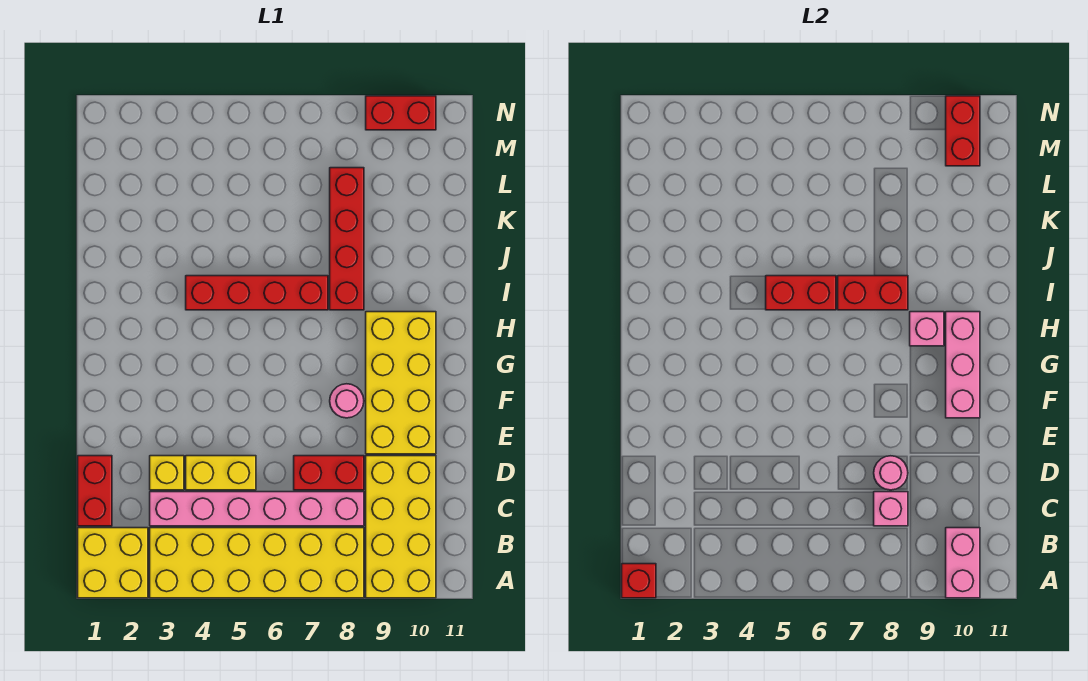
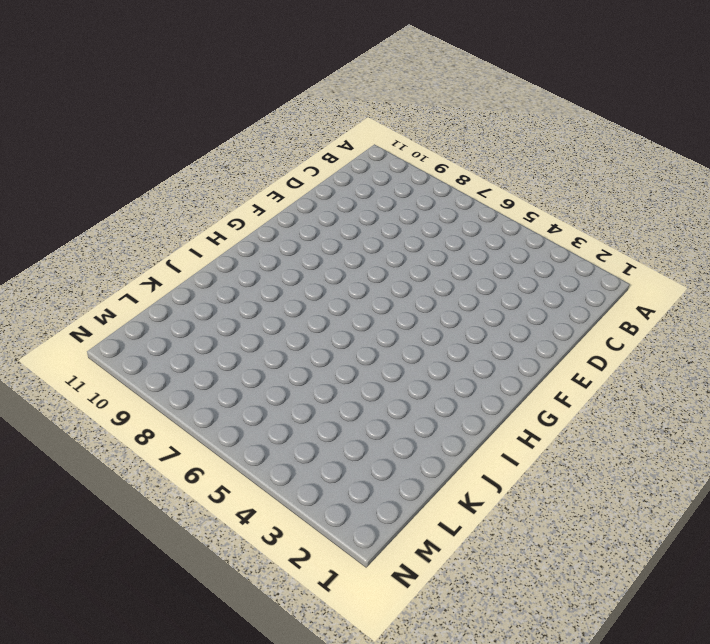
none -> yellow brick A1:B2 level 1
none -> yellow brick A3:B8 level 1
none -> yellow brick A9:D10 level 1

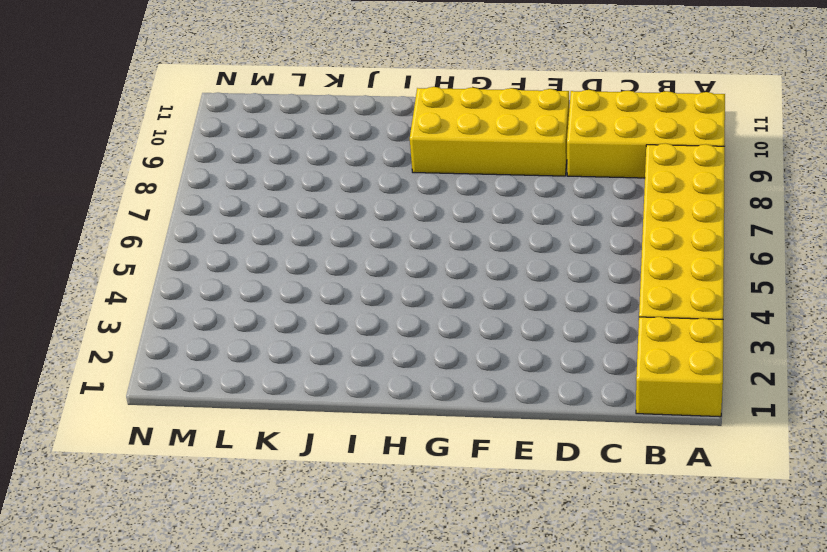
none -> red brick C1:D1 level 1
none -> pink brick C3:C8 level 1
none -> yellow brick D3 level 1

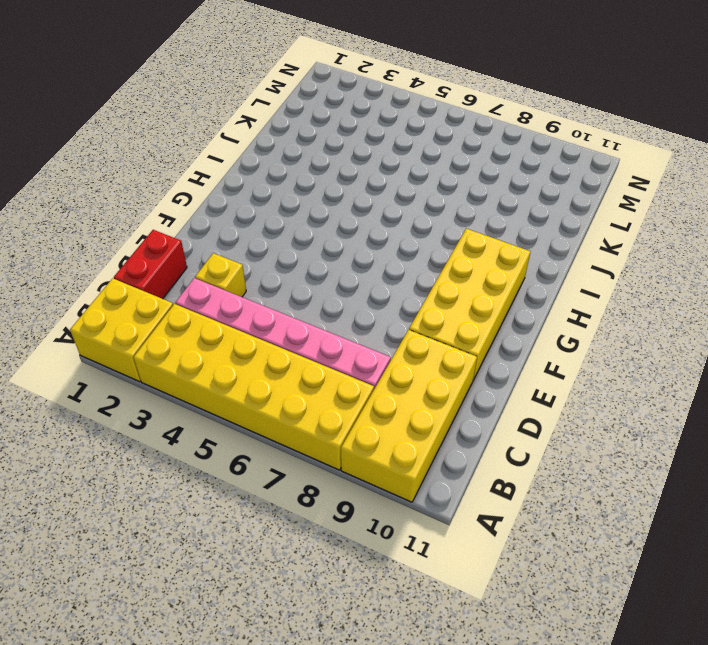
none -> yellow brick D4:D5 level 1
none -> red brick D7:D8 level 1
none -> pink round brick F8 level 1

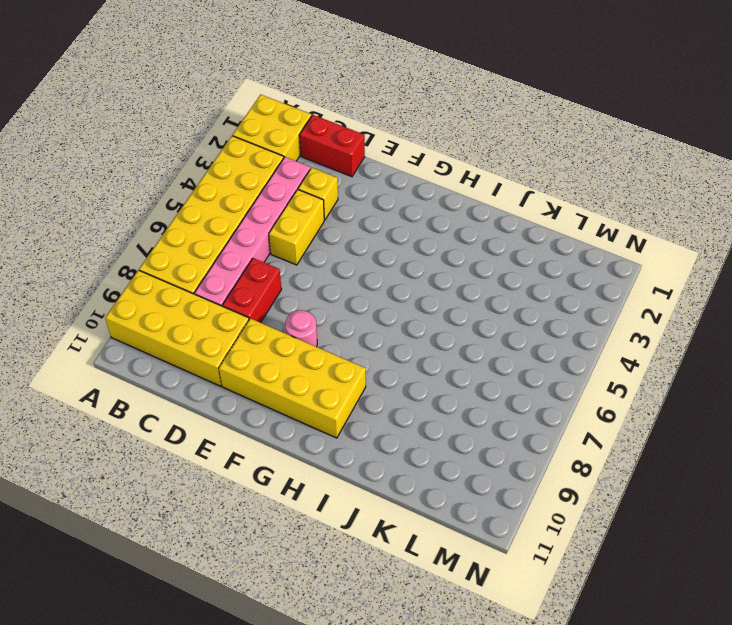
none -> red brick I4:I7 level 1
none -> red brick I8:L8 level 1
none -> red brick N9:N10 level 1

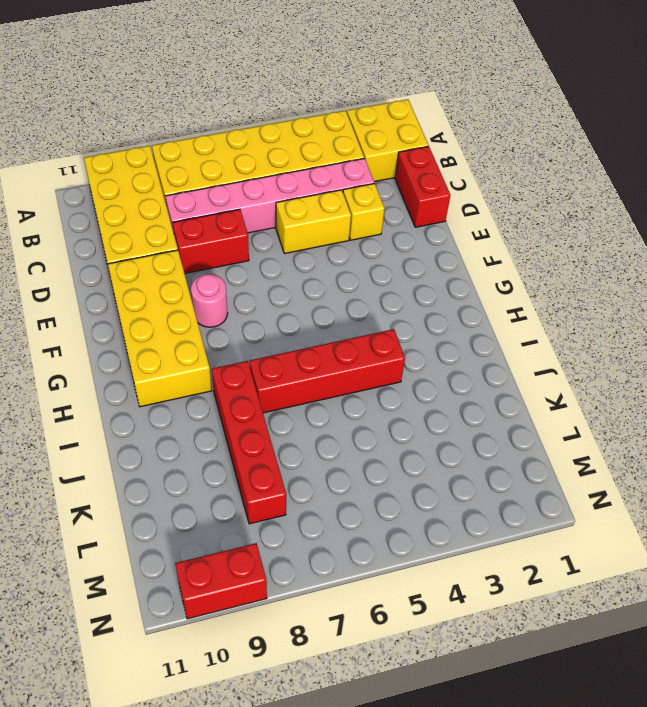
none -> red brick A1 level 2
none -> pink brick A10:B10 level 2
none -> pink brick C8 level 2

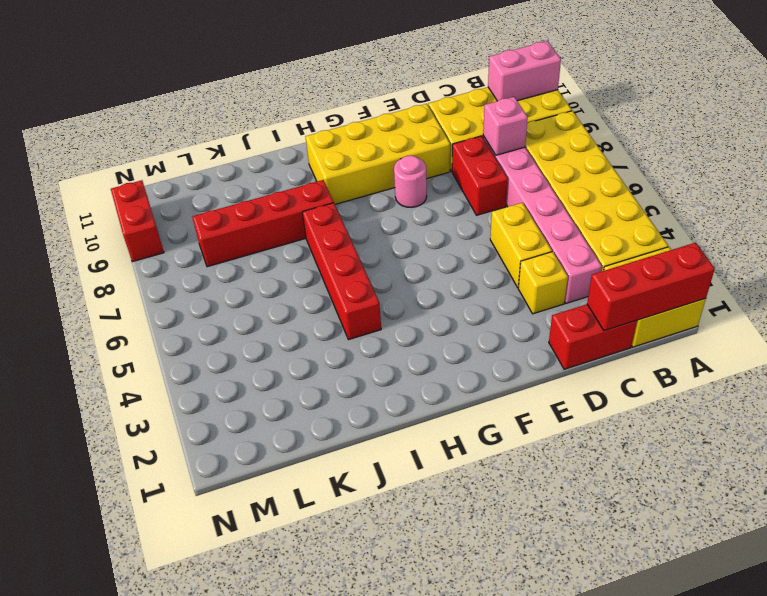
red brick A1:C1 level 2 -> red brick A1 level 2
none -> pink round brick D8 level 2
none -> pink brick F10:H10 level 2
none -> pink brick H9 level 2

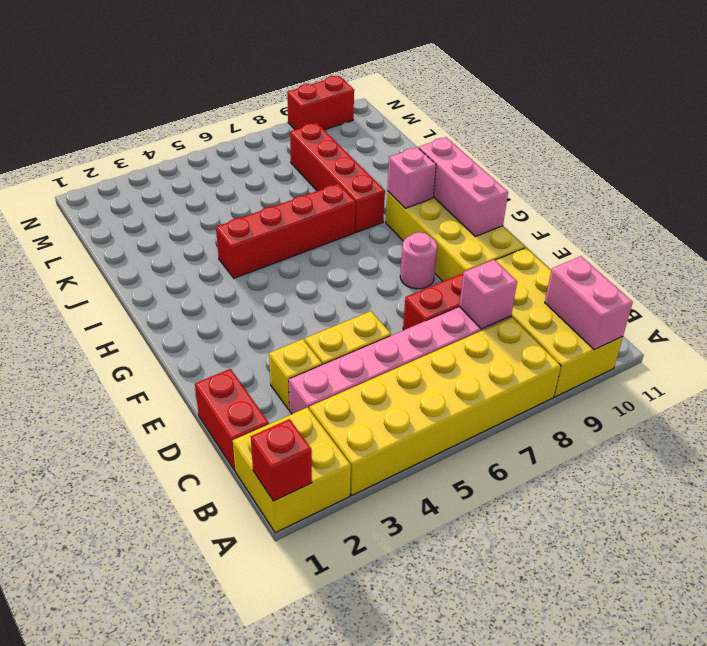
none -> pink round brick D8 level 2
none -> red brick I5:I6 level 2
none -> red brick I7:I8 level 2

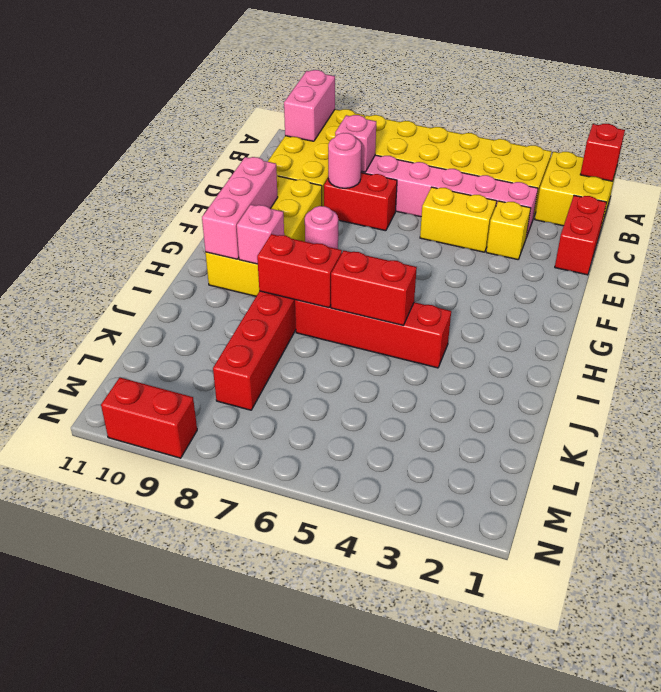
none -> red brick M10:N10 level 2

